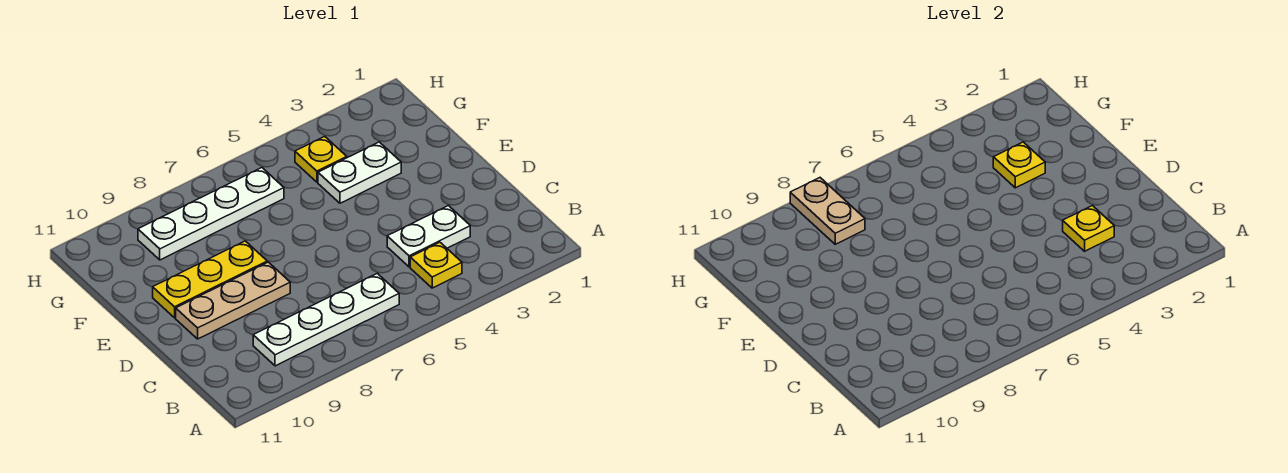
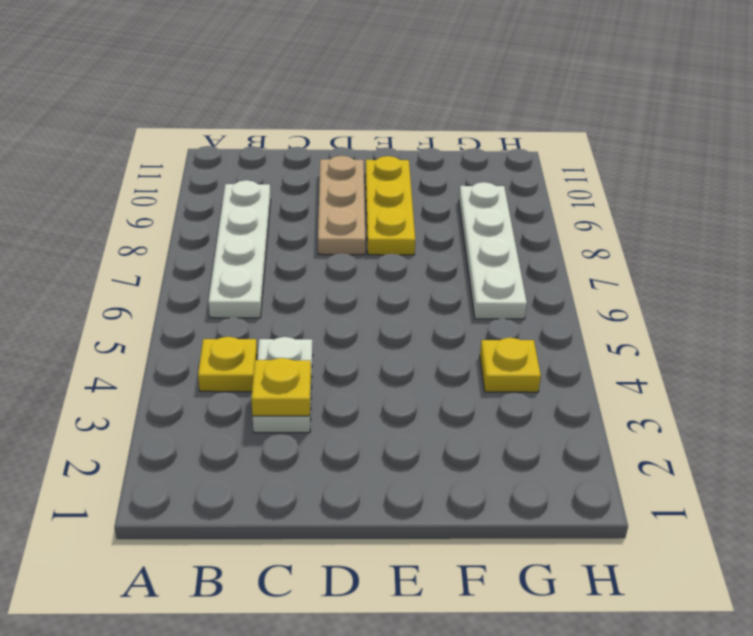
none -> white plate F3:F4 level 1
none -> yellow plate F3 level 2

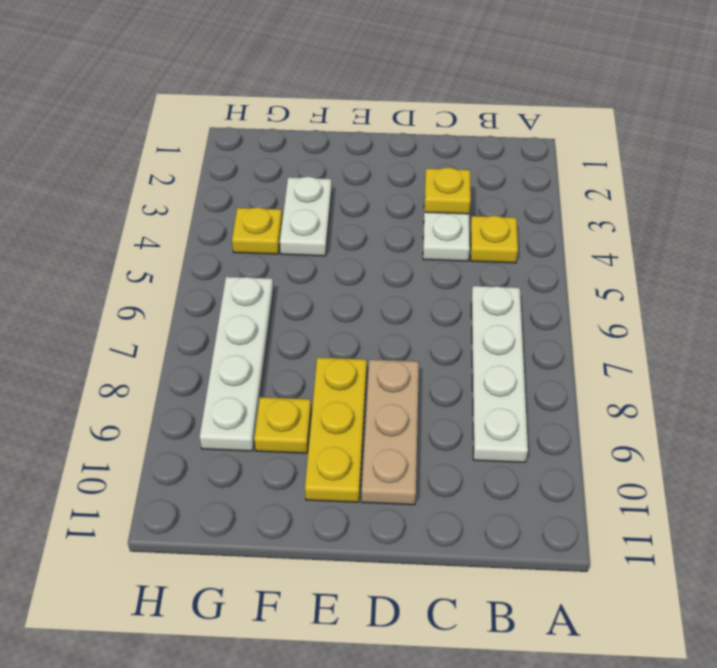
yellow plate F9 level 1 -> yellow plate F3 level 2
none -> tan plate G8:H8 level 2

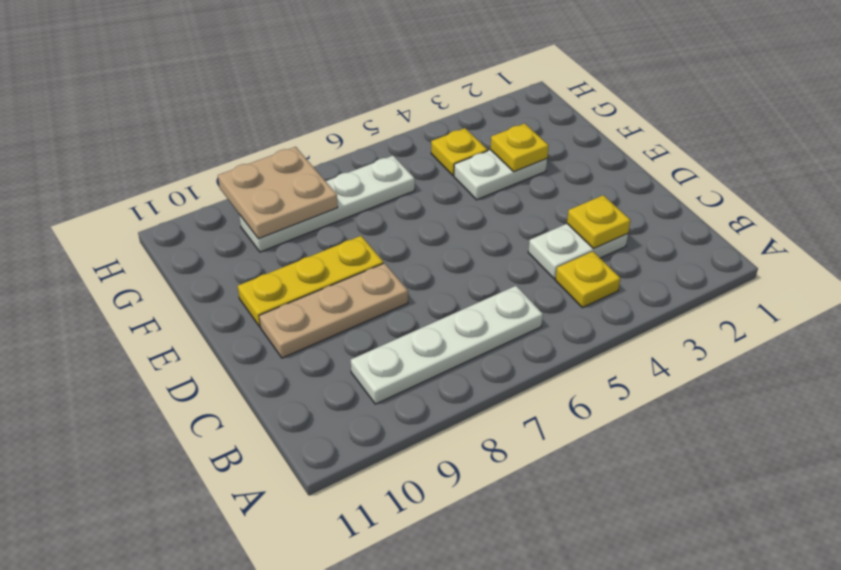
tan plate G8:H9 level 2 -> tan plate G8:H8 level 2

